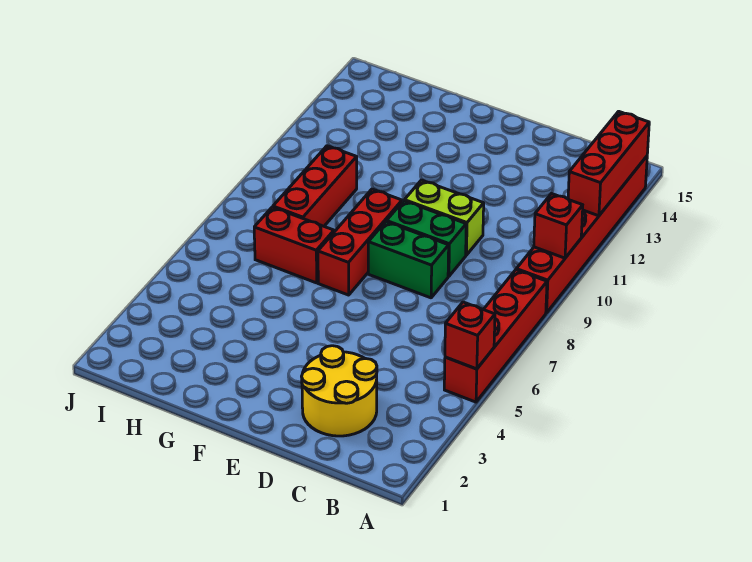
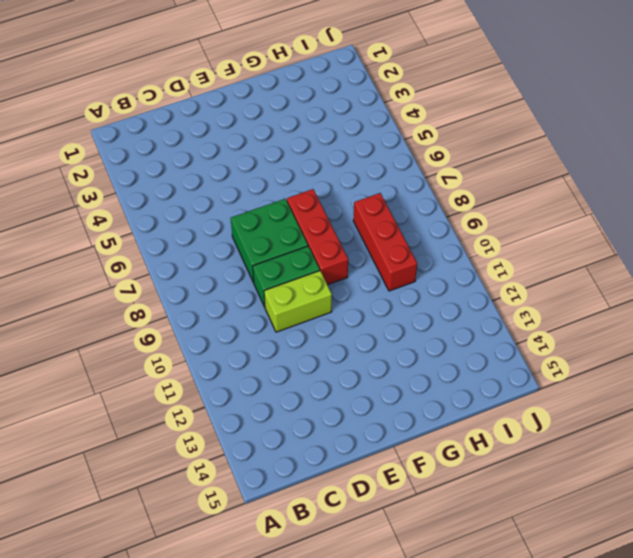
green brick D7:E8 level 1 -> green brick D8:E8 level 1
none -> red brick A5:A8 level 1
none -> red brick A9:A14 level 1
none -> yellow round brick C2:D3 level 1

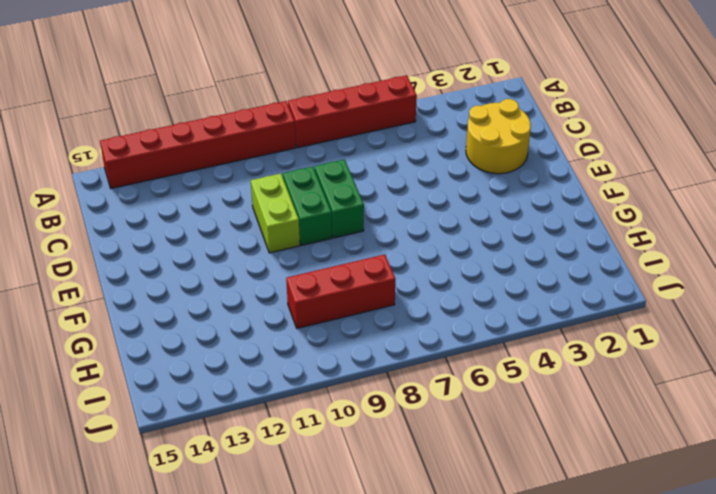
none -> red brick F7:F9 level 1
none -> red brick G7:H7 level 1
none -> red brick A5 level 2

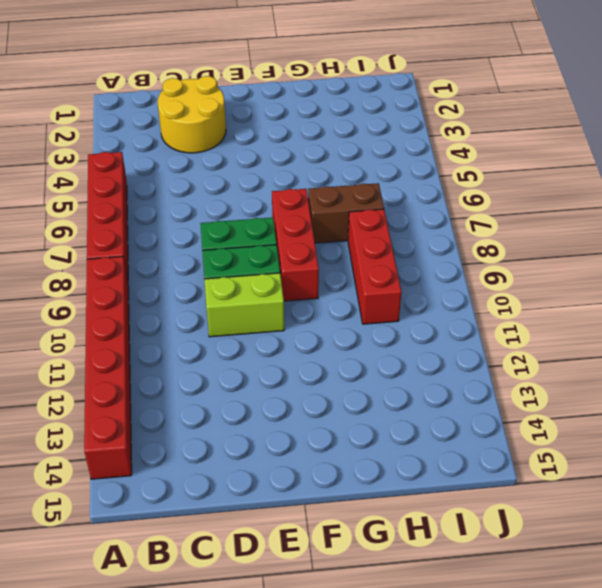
brown brick G7:H7 level 1 -> red brick G7:H7 level 1
none -> red brick A5 level 2
none -> red brick A10 level 2
none -> red brick A12:A14 level 2

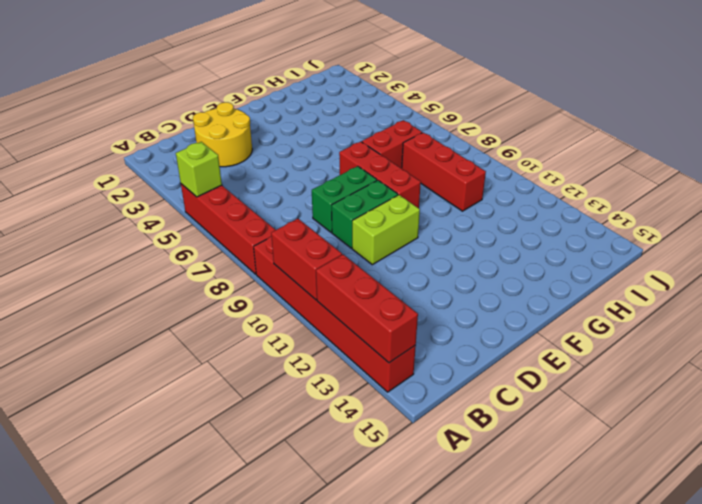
lime brick A5 level 2 -> red brick A5 level 2
red brick A10:A11 level 2 -> red brick A10 level 2

